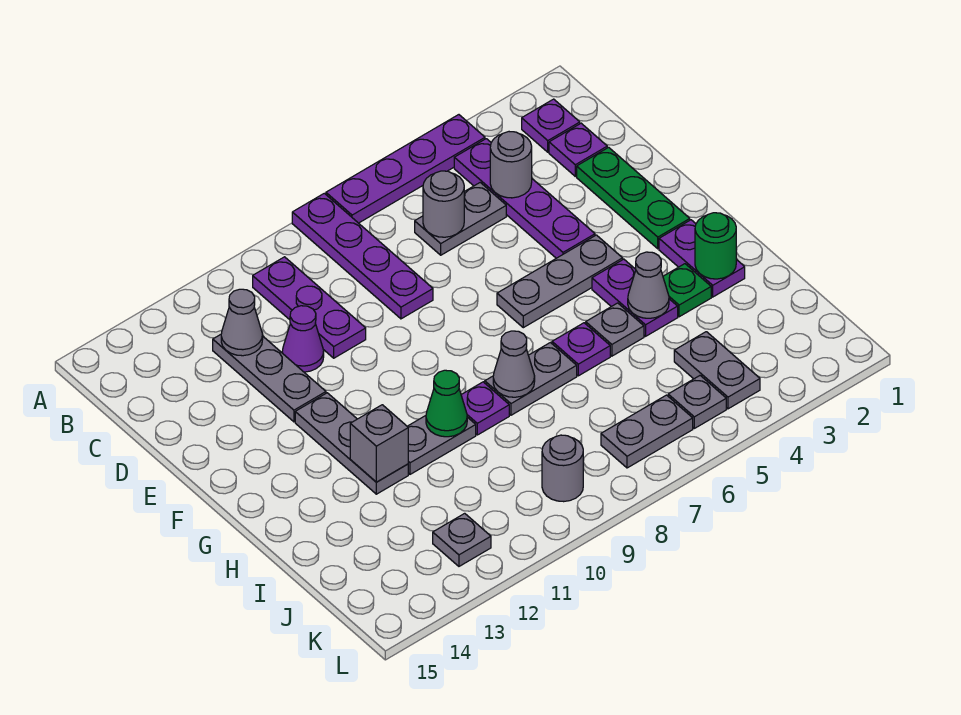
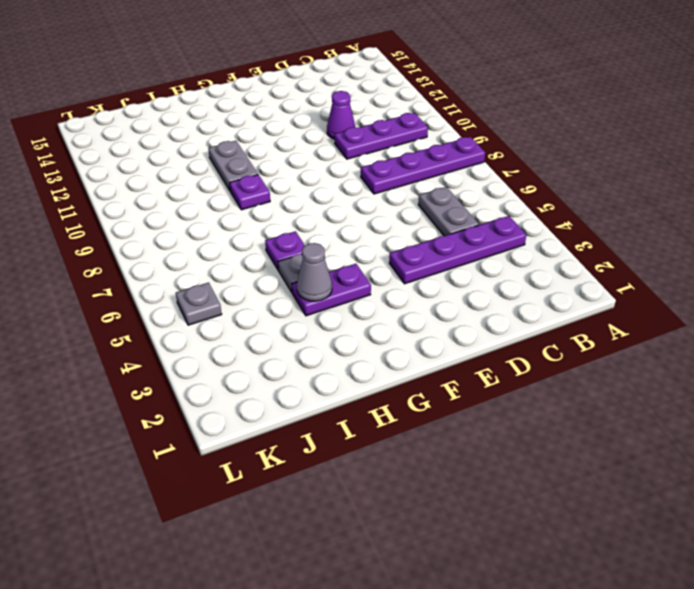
none -> purple plate A4:A7 level 1
none -> purple plate B2 level 1
none -> purple plate C2 level 1
none -> grey plate C12:E12 level 1

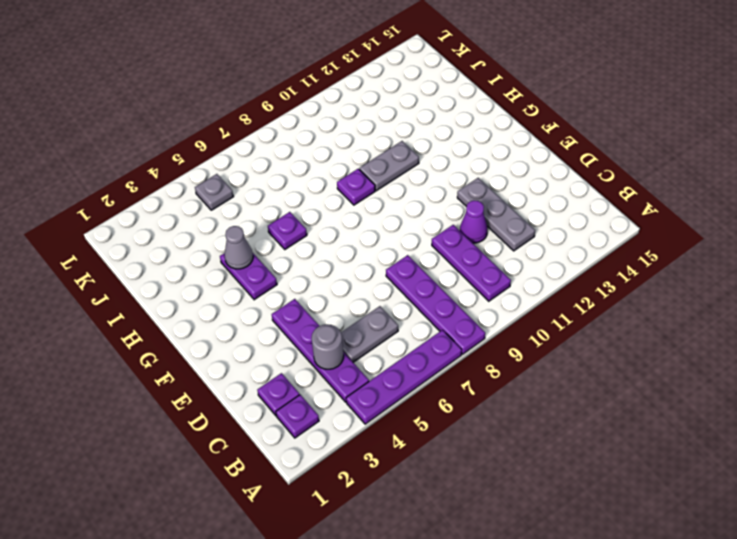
none -> green plate D2:F2 level 1
none -> grey plate F4:F6 level 1
none -> grey plate F12:H12 level 1
none -> purple plate G2:H2 level 1

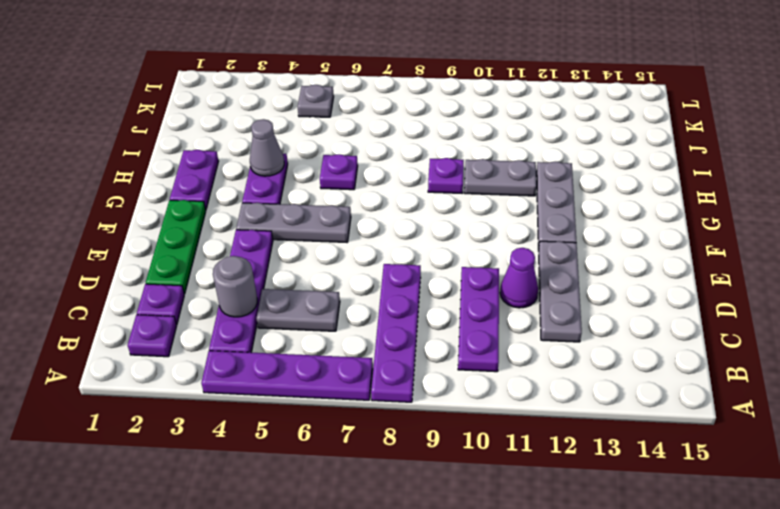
none -> green plate H3 level 1
none -> grey plate H5 level 1
none -> grey plate H7:H8 level 1
none -> grey plate J4:K4 level 1

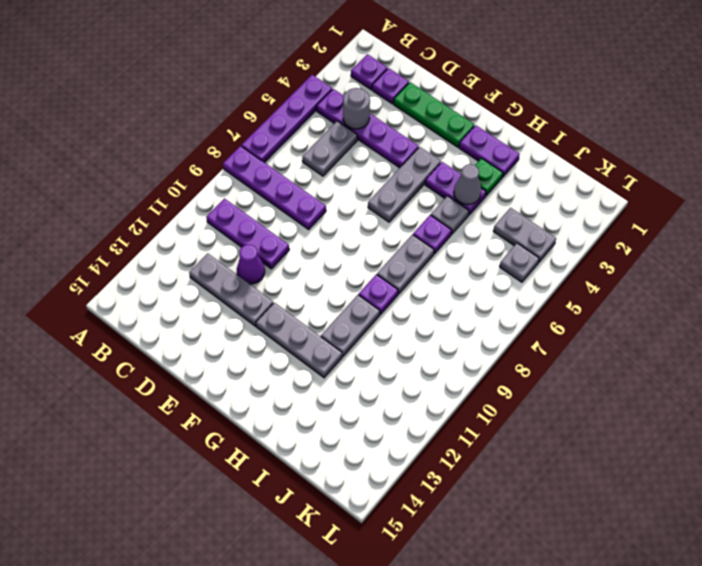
none -> grey plate K6:K7 level 1
none -> grey round brick K9 level 1
none -> grey plate K12 level 1
none -> grey round brick C6 level 2

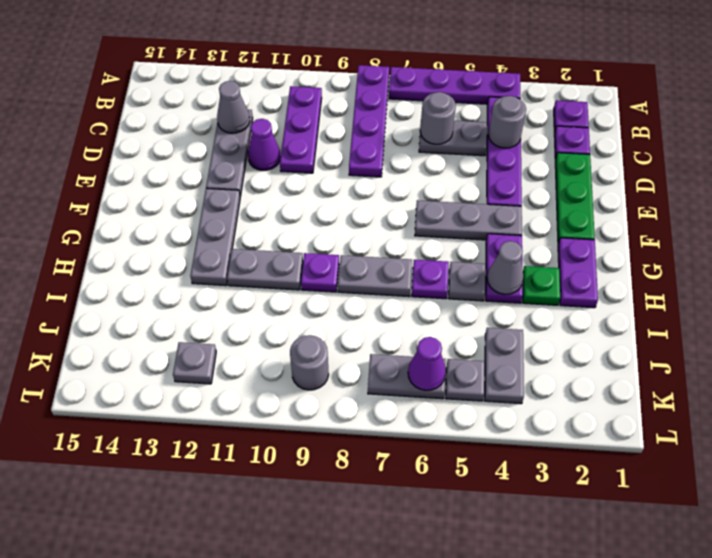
purple cone K6 level 2 -> none
none -> green round brick H2 level 2
none -> grey cone H8 level 2
none -> green cone H10 level 2
none -> grey brick H12 level 2

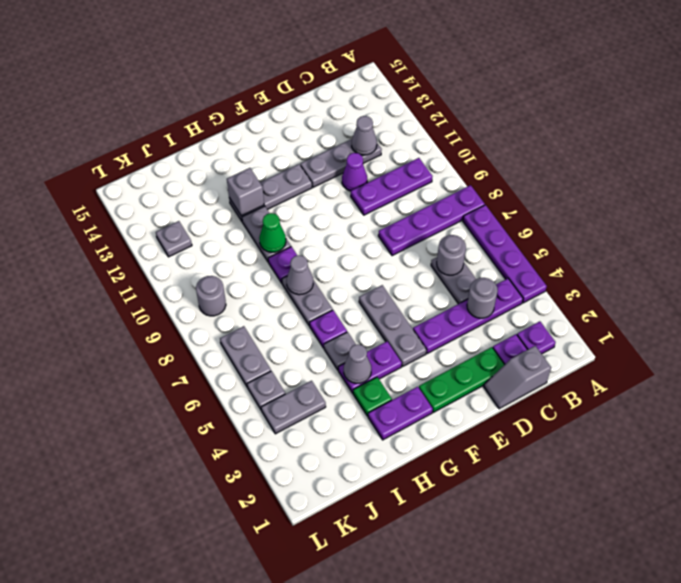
grey slope C1:D1 level 1 top C -> none
none -> green round brick H2 level 2

